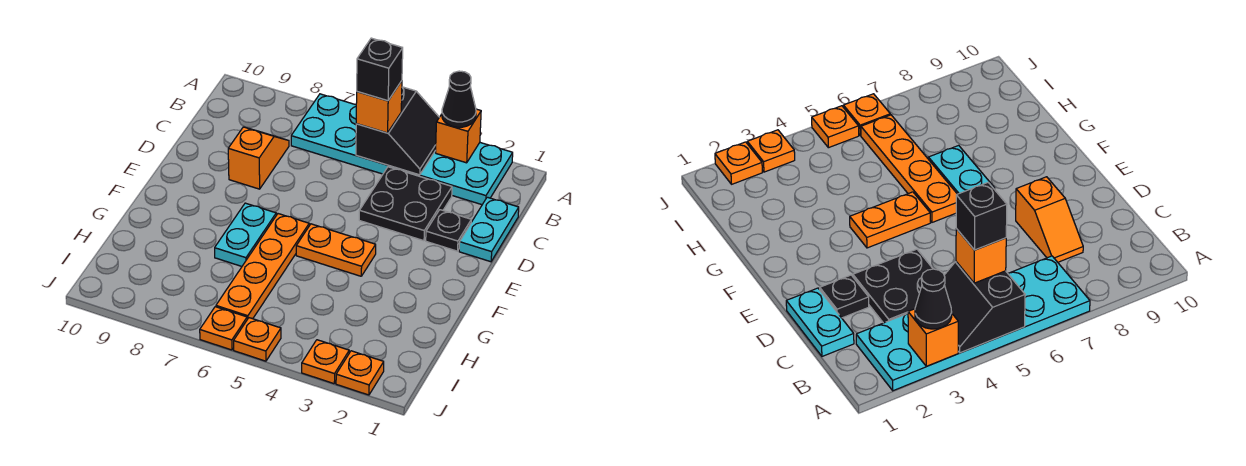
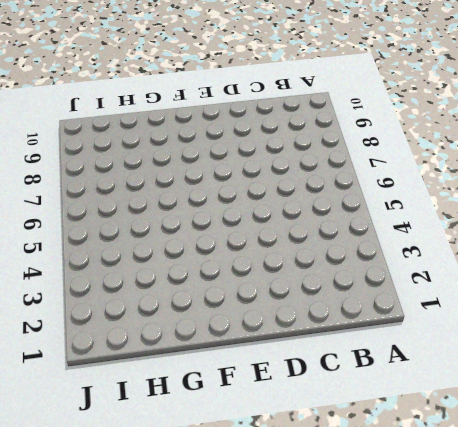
none -> cyan plate A2:B7 level 1
none -> cyan plate C1:D1 level 1
none -> black plate C3:D4 level 1

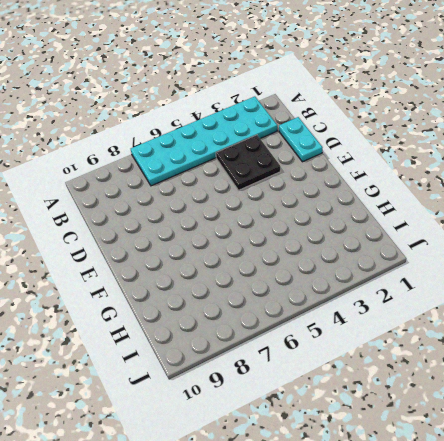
none -> orange slope C8:D8 level 1 top D
none -> black plate D2 level 1
none -> orange plate F4:F5 level 1

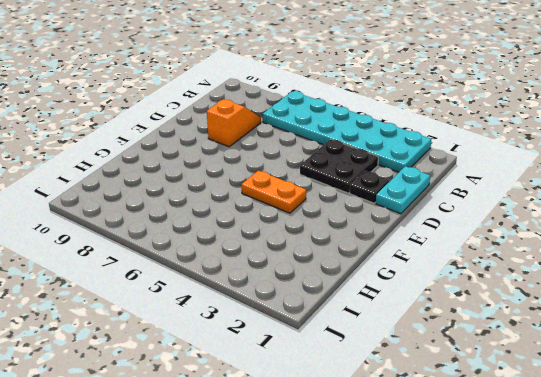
none -> orange plate F6:I6 level 1
none -> cyan plate F7:G7 level 1
none -> orange plate J2 level 1

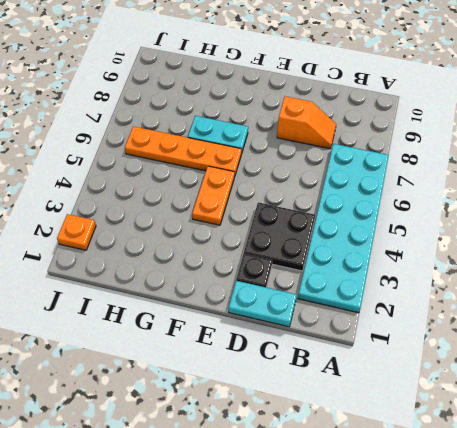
none -> orange plate J3 level 1
none -> orange plate J5 level 1
none -> orange plate J6 level 1

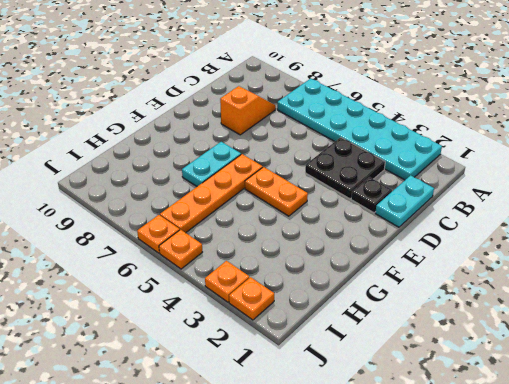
none -> orange brick A3 level 2
none -> black slope A4:B5 level 2 top 5
none -> black cone A3 level 3

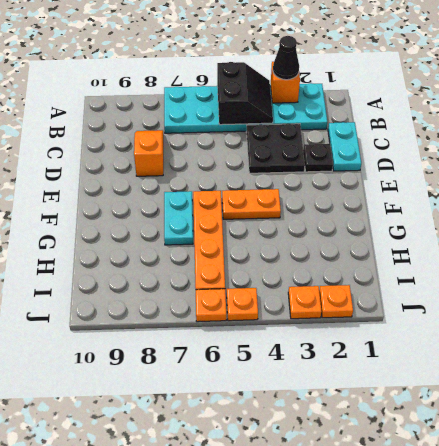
none -> orange brick B5 level 3
none -> black brick B5 level 4

